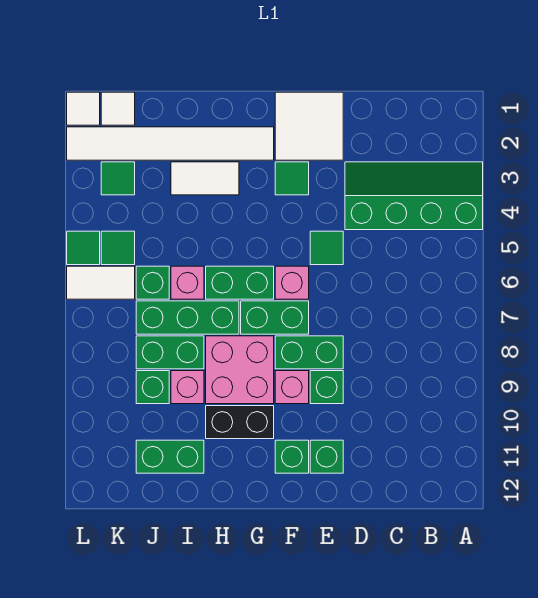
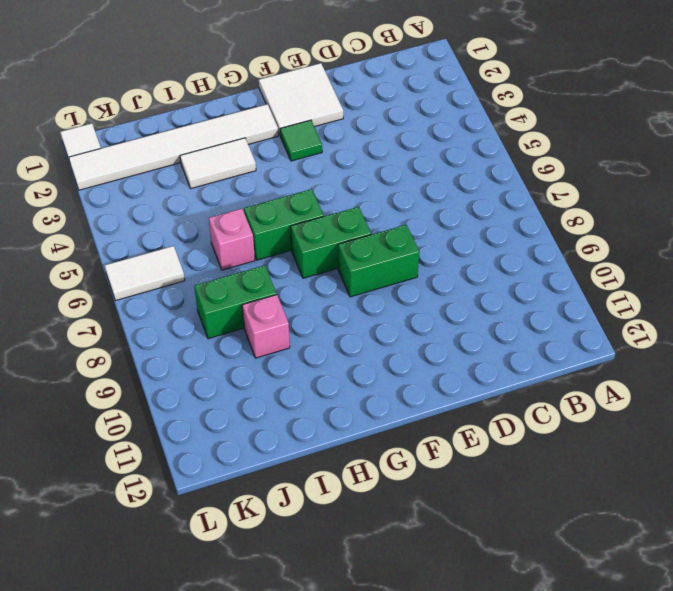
none -> green slope A3:D4 level 1 top 4
none -> green tile E5 level 1
none -> green brick E9 level 1

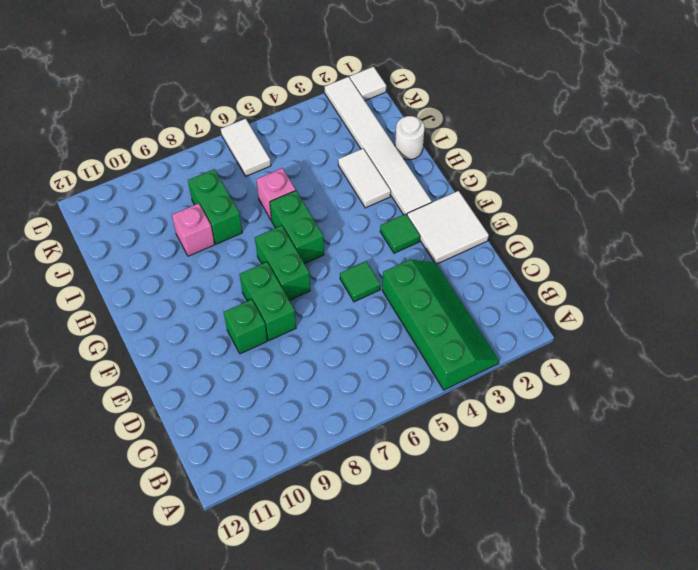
white round brick I1 level 1 -> none
none -> green brick E11 level 1
none -> pink brick F6 level 1
none -> pink brick F9 level 1

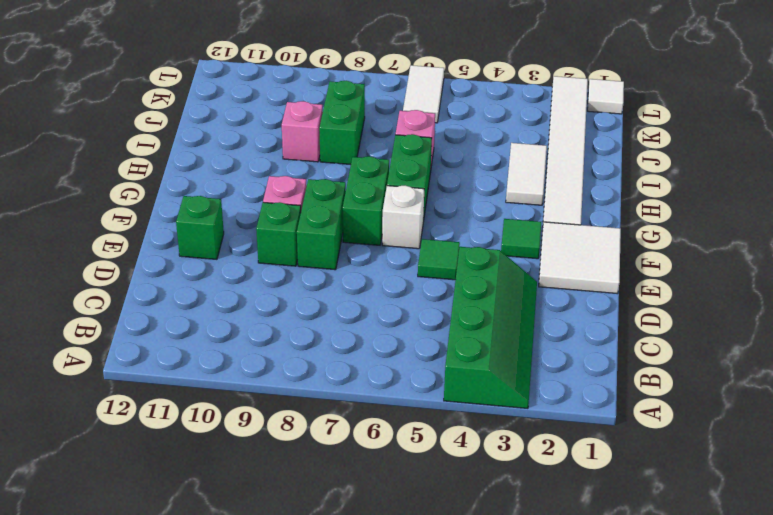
white brick F6 level 1 -> pink brick F6 level 1
none -> green brick F11 level 1
none -> pink brick G8:H9 level 1
none -> black brick G10:H10 level 1

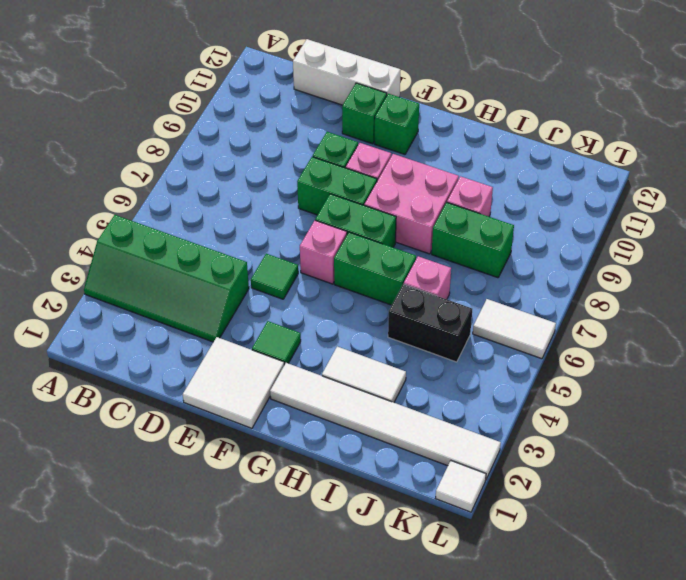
white brick C12:E12 level 1 -> none
black brick I5:J5 level 1 -> black brick G10:H10 level 1
none -> green brick H7:J7 level 1
none -> green brick I11:J11 level 1
none -> green brick J6 level 1

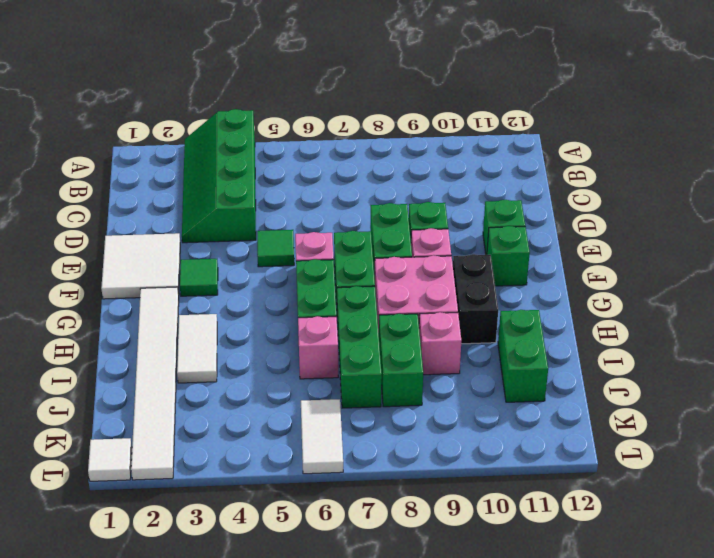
none -> green brick J6 level 1
none -> green brick J9 level 1
none -> white tile K1 level 1

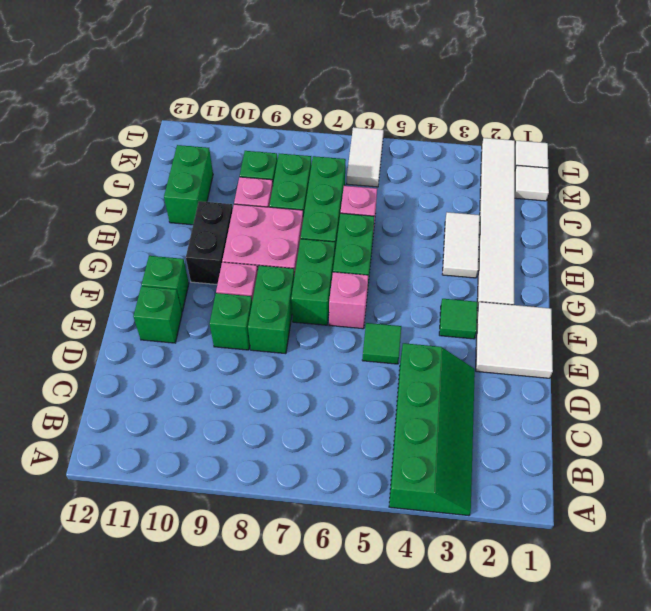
none -> green brick J6 level 1
none -> green tile K3 level 1
none -> green tile K5 level 1

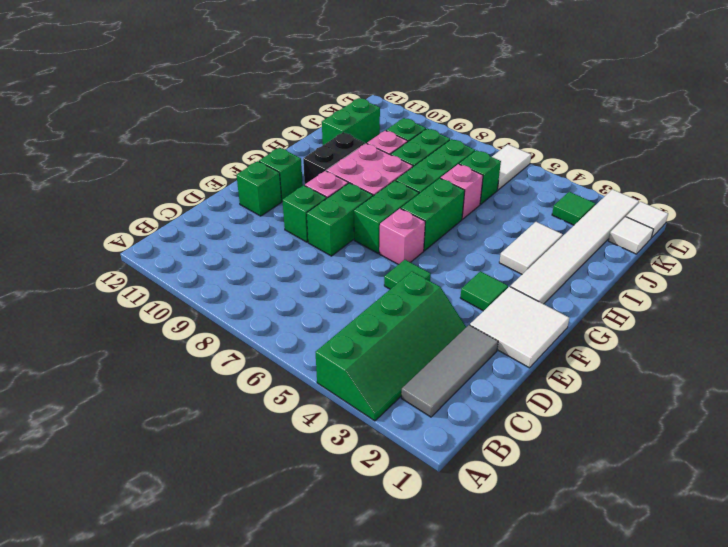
grey tile B2:D2 level 1 -> none
none -> green tile K5 level 1
none -> green tile L5 level 1

